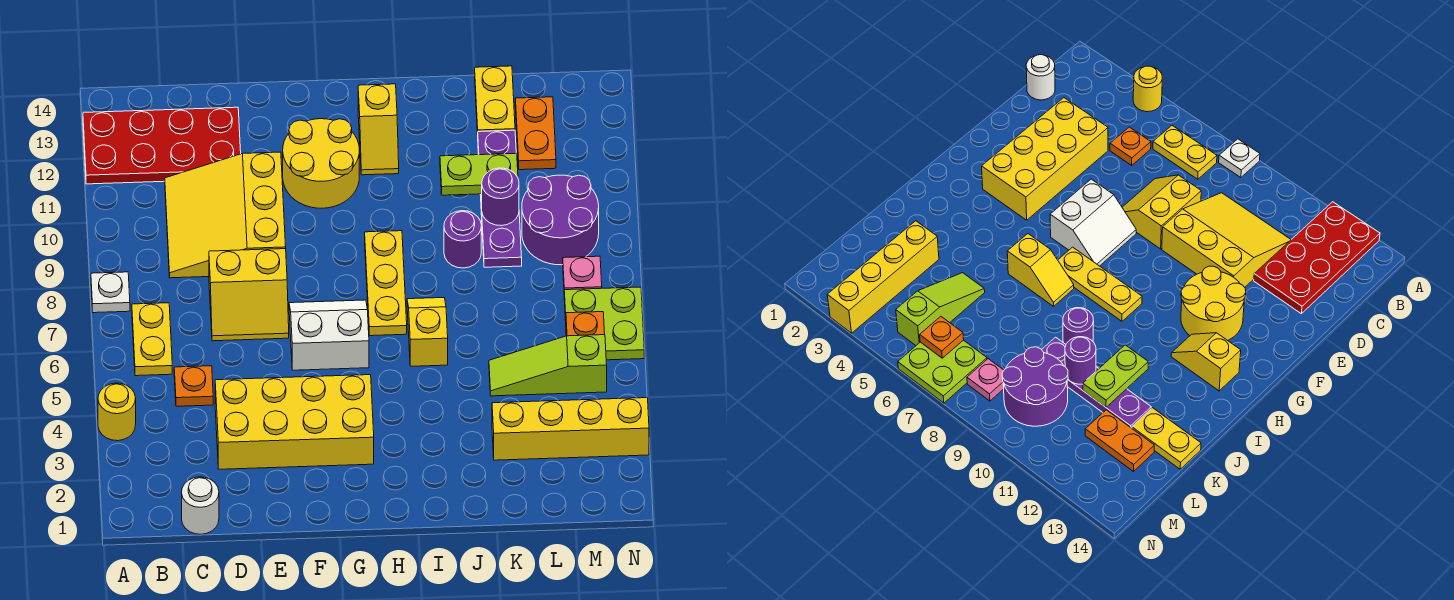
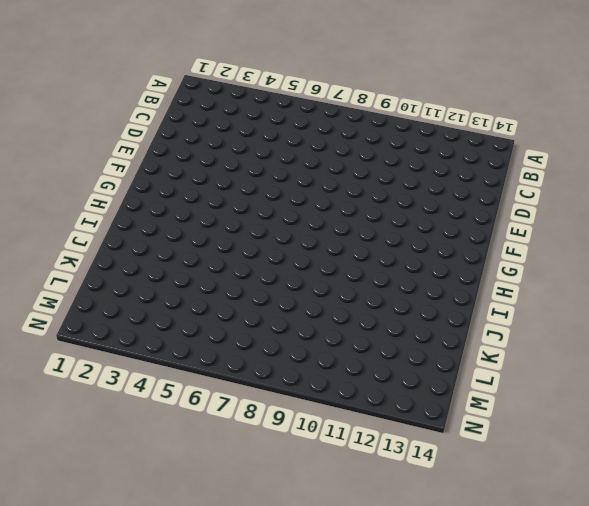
none -> yellow round brick A4 level 1
none -> white plate A8 level 1
none -> red plate A12:D13 level 1

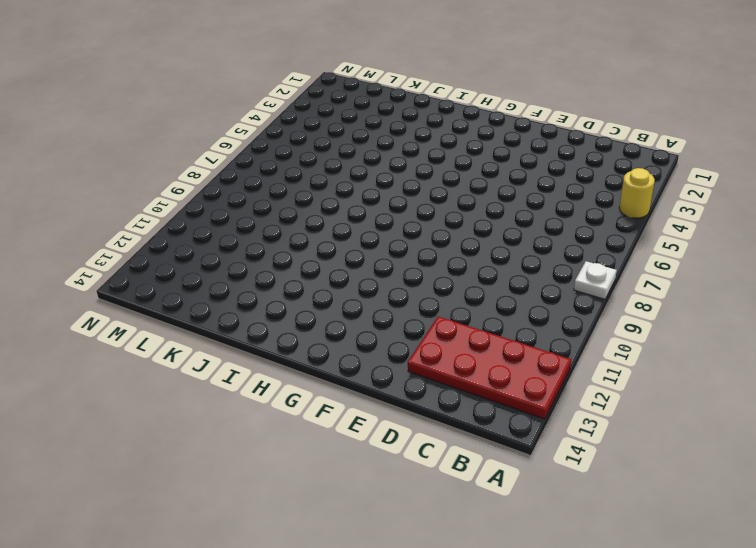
none -> yellow plate B6:B7 level 1
none -> white round brick C1 level 1
none -> orange plate C5 level 1

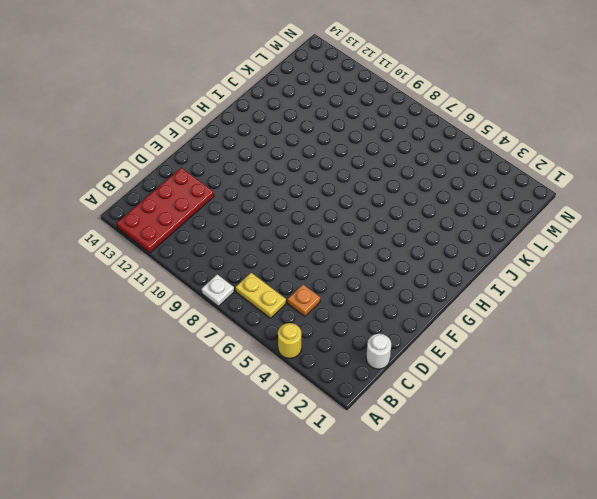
none -> yellow slope C9:E11 level 1 top E
none -> yellow brick D3:G4 level 1
none -> yellow slope D7:E8 level 1 top 8

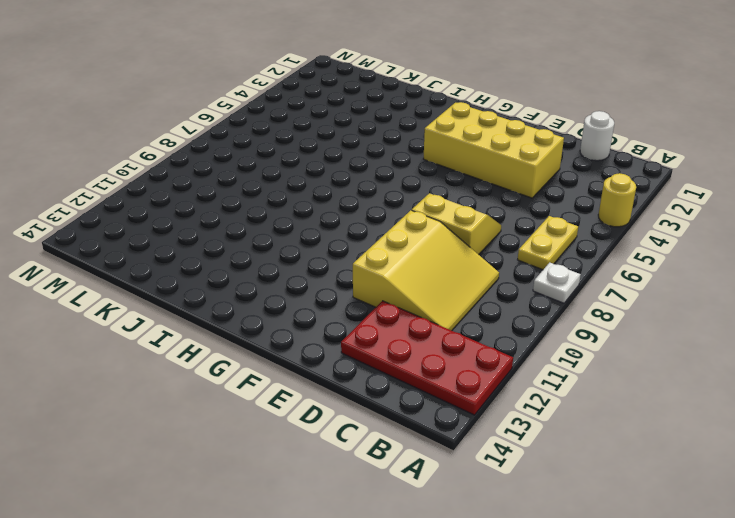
none -> orange plate C5 level 1
none -> white slope F6:G7 level 1 top 6
none -> yellow round brick F11:G12 level 1

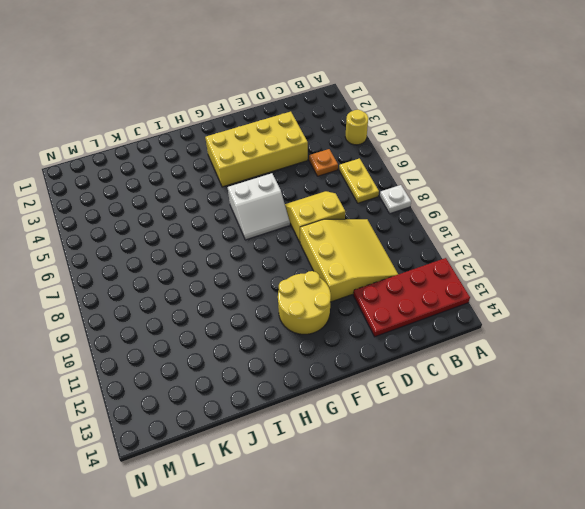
none -> white round brick C1 level 1
none -> yellow plate H7:H9 level 1
none -> yellow slope H12:H13 level 1 top 13

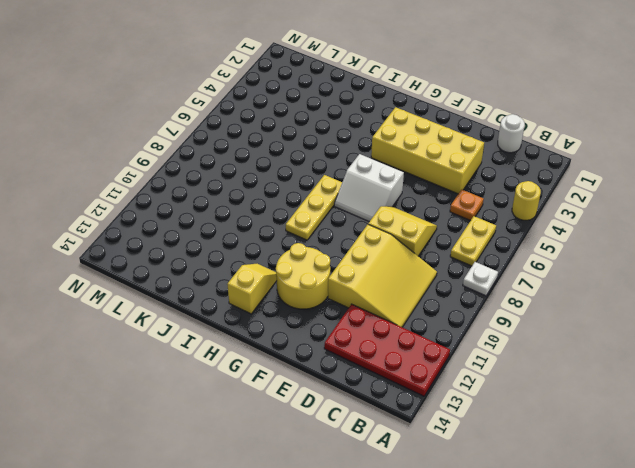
none -> yellow slope I6:I7 level 1 top 6
none -> purple round brick J9 level 1
none -> yellow brick K3:N3 level 1

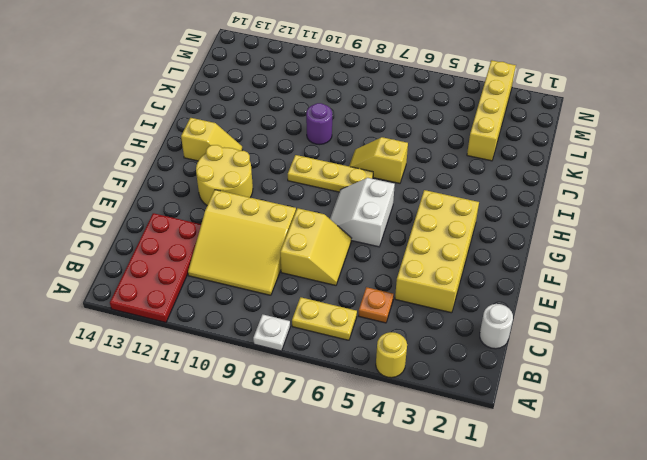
none -> lime slope K5:M5 level 1 top M
none -> purple plate K9:K12 level 1
none -> yellow plate K13:K14 level 1

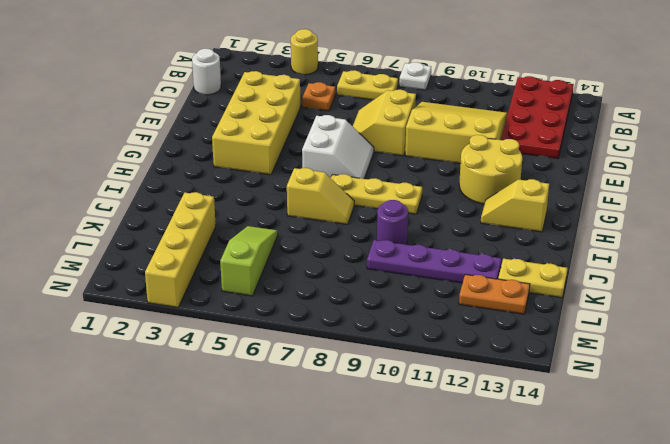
none -> purple round brick L9:M10 level 1
none -> lime plate M6:N7 level 1
none -> pink plate M8 level 1

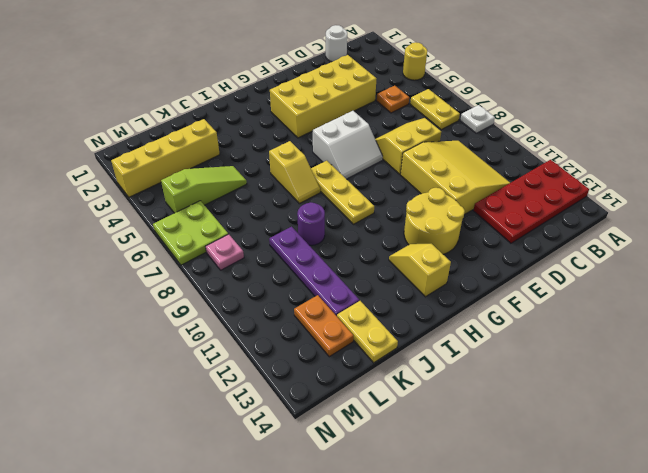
none -> purple round brick L9:M10 level 1
none -> lime plate J11:K11 level 2
none -> purple round brick K10 level 2

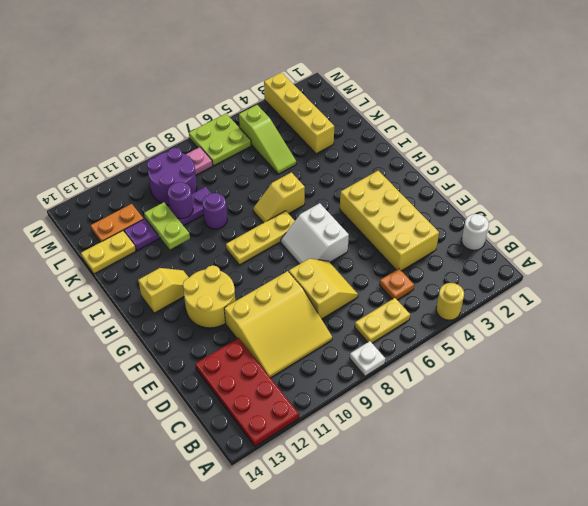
none -> orange plate M6 level 2

